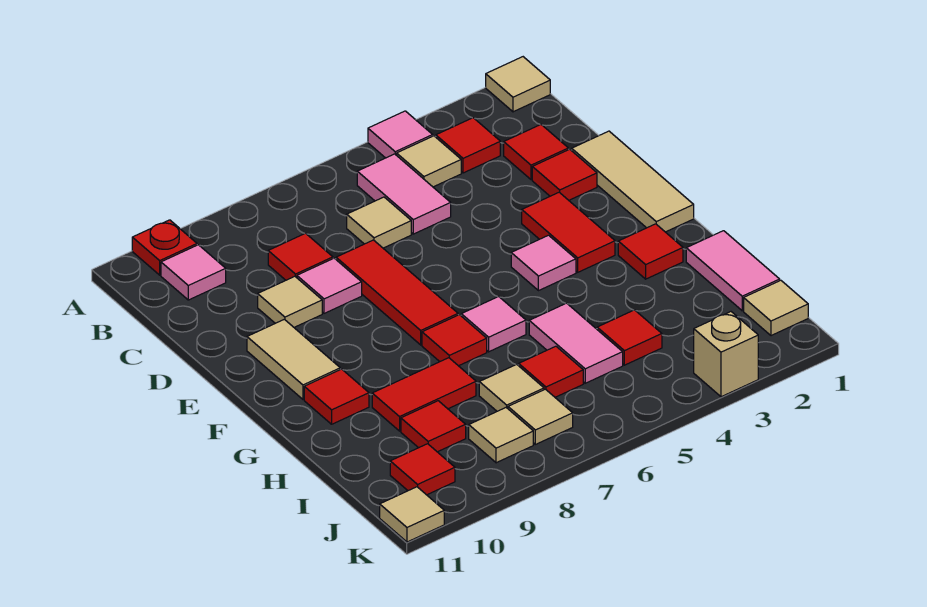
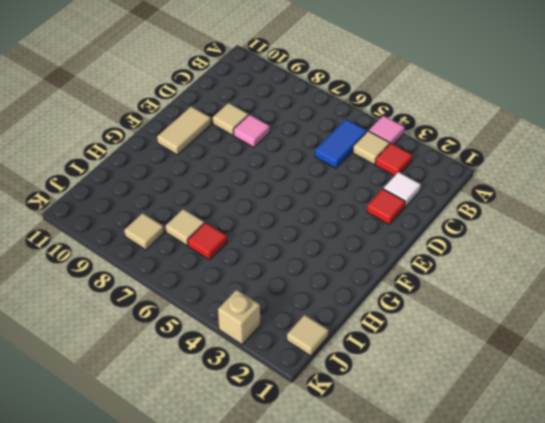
blue tile B5:C5 level 1 -> pink tile B5:C5 level 1
white tile C2 level 1 -> red tile C2 level 1
none -> tan tile A1 level 1
none -> red plate A10 level 1
none -> pink tile B10 level 1
none -> tan tile C6 level 1

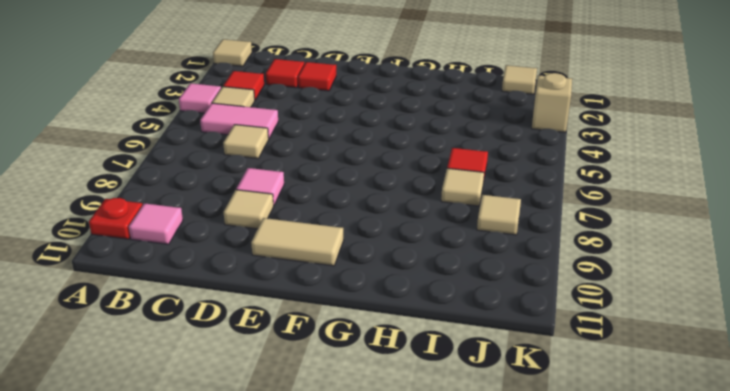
none -> red tile C8 level 1
none -> tan tile D1:F1 level 1
none -> red tile D7:F7 level 1
none -> red tile E3:F3 level 1

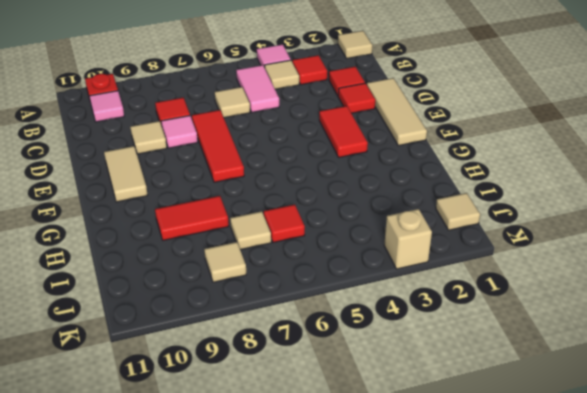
none -> pink tile F4 level 1
none -> red tile G2 level 1
none -> pink tile G6 level 1
none -> red tile G7 level 1

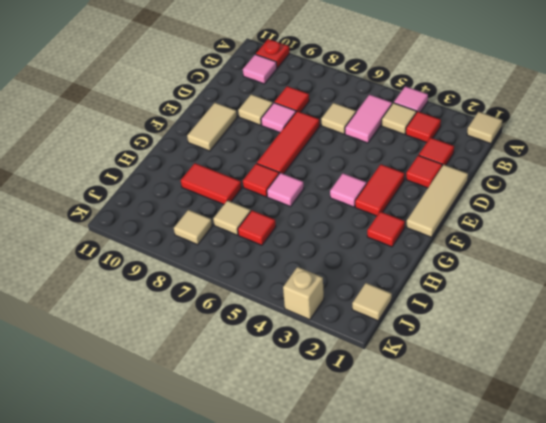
none -> red tile G10 level 1
none -> pink tile H1:I1 level 1
none -> pink tile H5:I5 level 1
none -> red tile I4 level 1

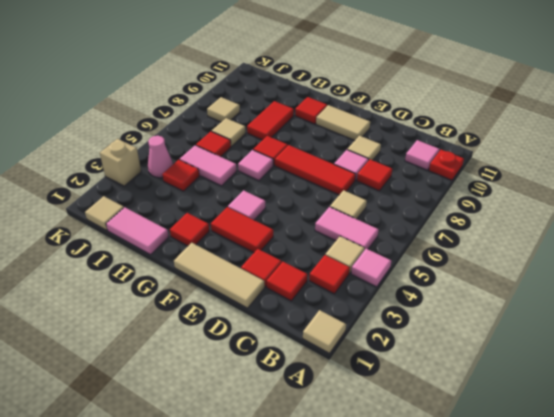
pink cone J4 level 1 -> none
none -> red tile I9 level 1
none -> tan tile J7 level 1
none -> red tile J10 level 1
none -> tan tile K11 level 1

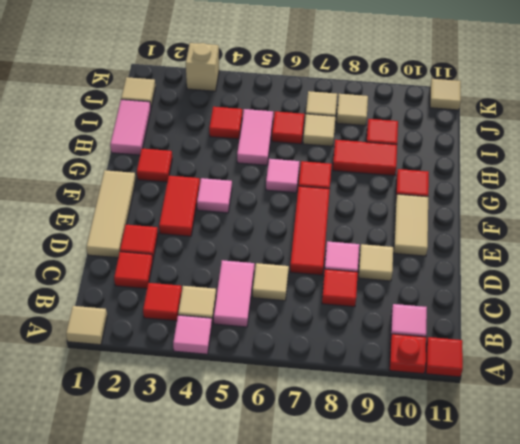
red tile A11 level 1 -> red tile J10 level 1

